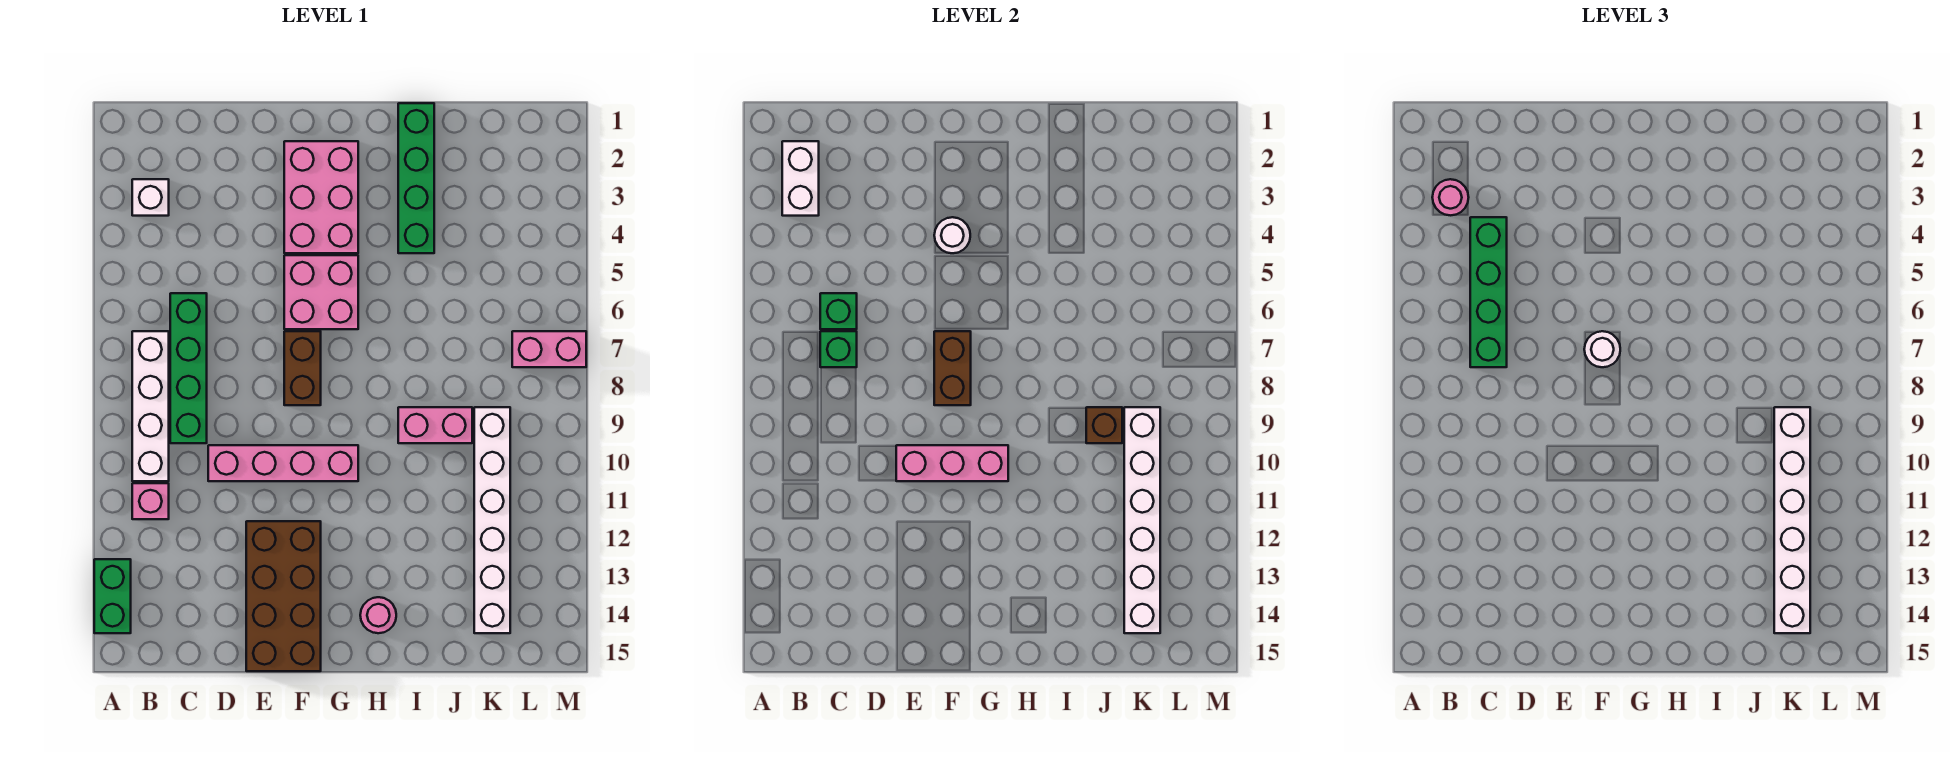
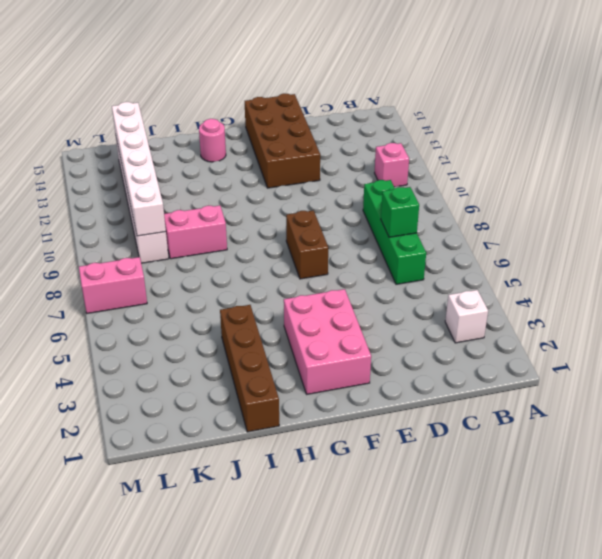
brown brick I1:I4 level 1 -> green brick I1:I4 level 1
none -> green brick A13:A14 level 1
none -> white brick B7:B10 level 1
none -> pink brick D10:G10 level 1

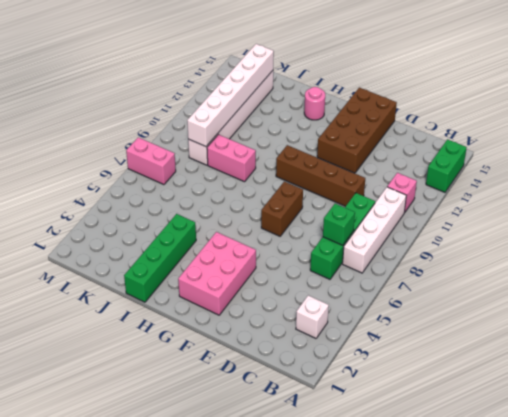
brown brick D10:G10 level 1 -> pink brick D10:G10 level 1
none -> pink brick F5:G6 level 1
none -> white brick B2:B3 level 2
none -> green brick C6 level 2

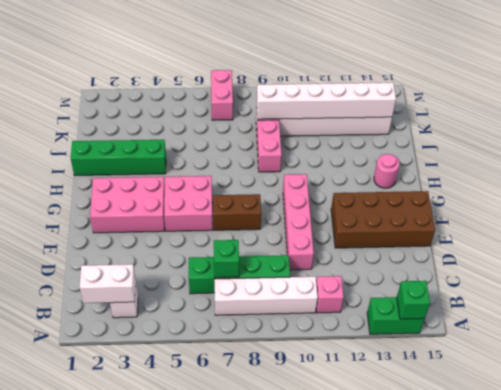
green brick A14 level 2 -> green brick C6 level 2
none -> pink brick E10:G10 level 2
none -> white round brick F4 level 2
none -> brown brick F7:F8 level 2

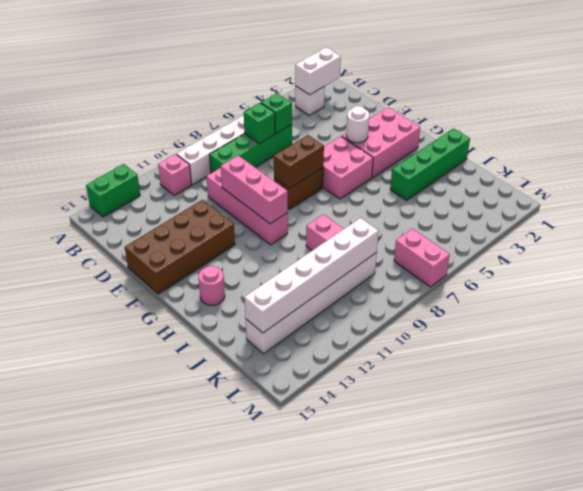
none -> brown brick J9 level 2
none -> pink round brick B3 level 3
none -> green brick C4:C7 level 3

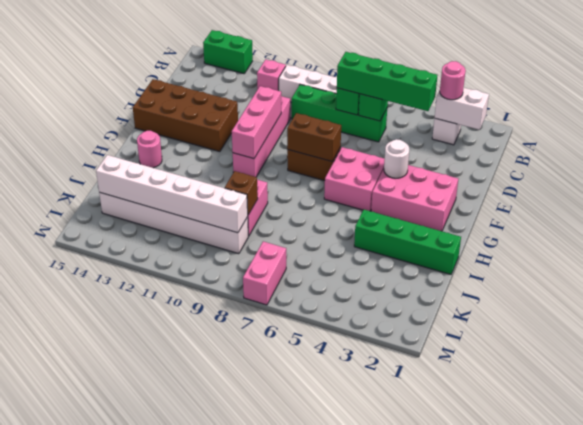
none -> white round brick F7 level 3
none -> white brick K9:K14 level 3

